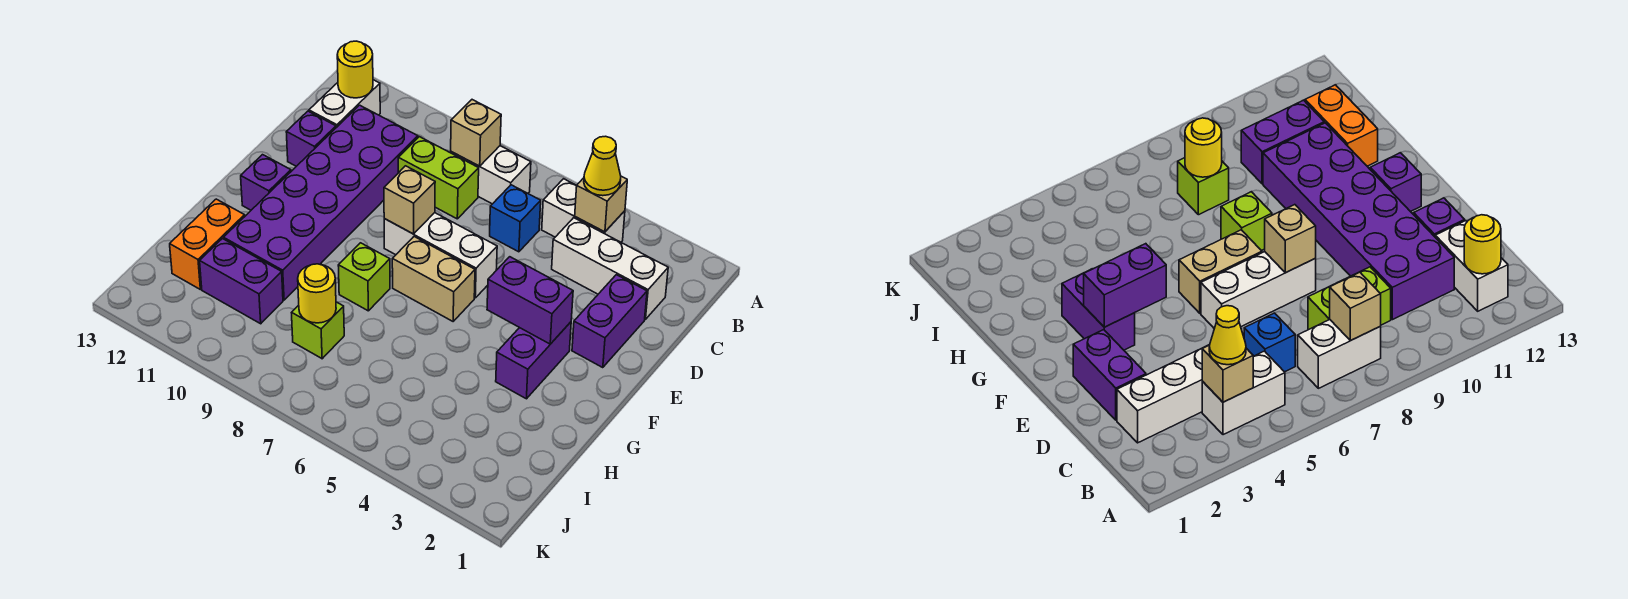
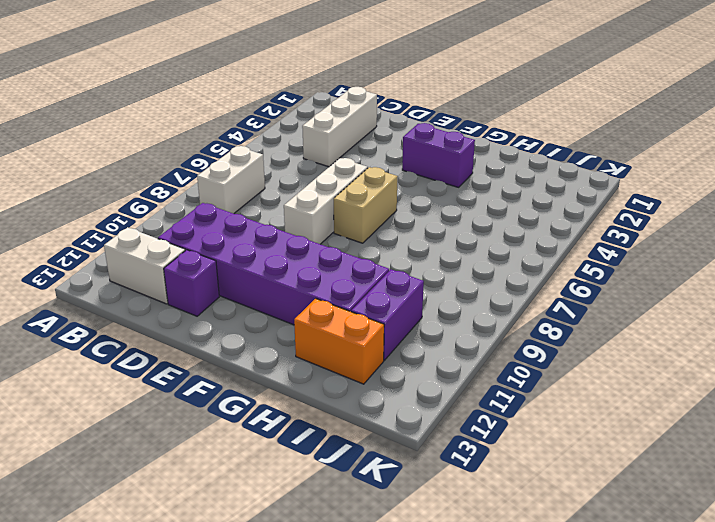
none -> white brick B4:B5 level 1
none -> blue brick C6 level 1
none -> lime brick C8:C9 level 1

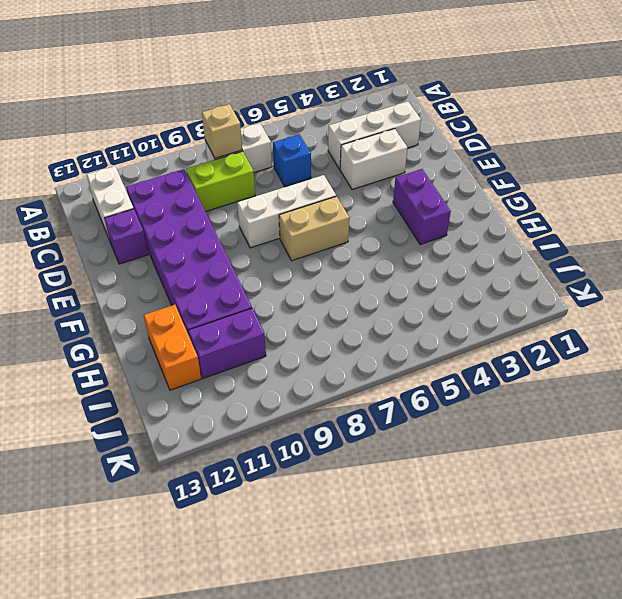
white brick D3:D4 level 1 -> white brick B4:B5 level 1
none -> purple brick D2:E2 level 1
none -> purple brick F12 level 1
none -> lime brick G8 level 1

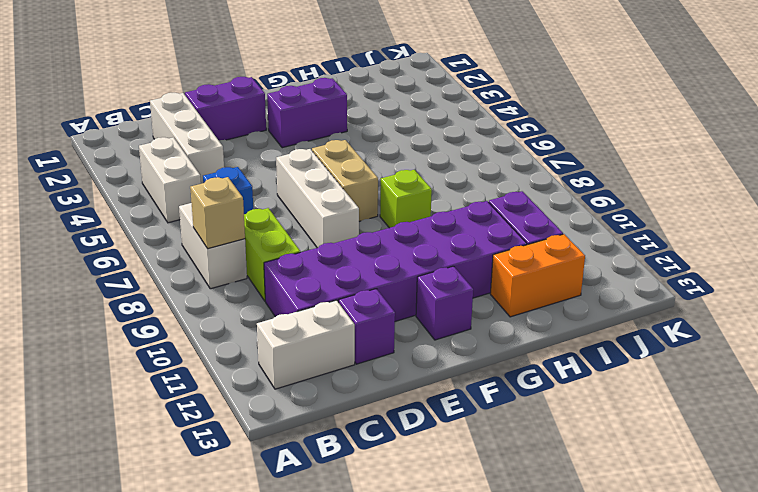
none -> lime brick I8 level 1
none -> tan brick B4 level 2
none -> yellow round brick B12 level 2

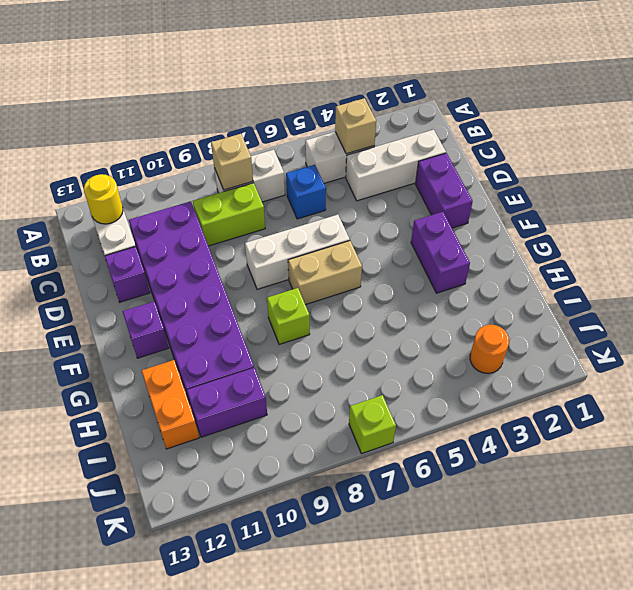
orange round brick J3 level 1 -> none
lime brick K7 level 1 -> lime brick I8 level 1
none -> tan brick E8 level 2
none -> purple brick F3:F4 level 2
none -> yellow round brick I8 level 2

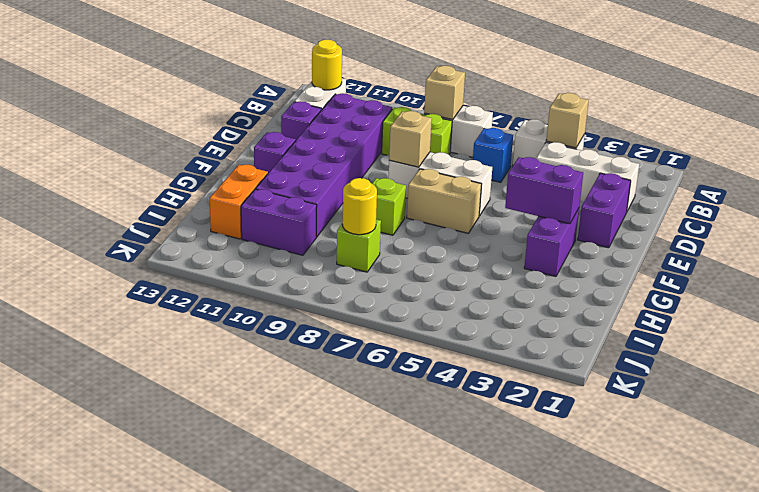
none -> yellow cone B4 level 3

